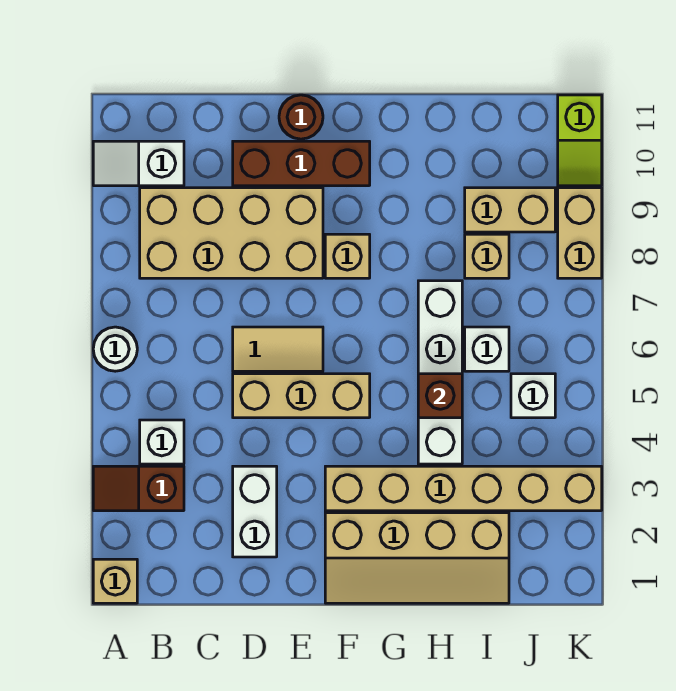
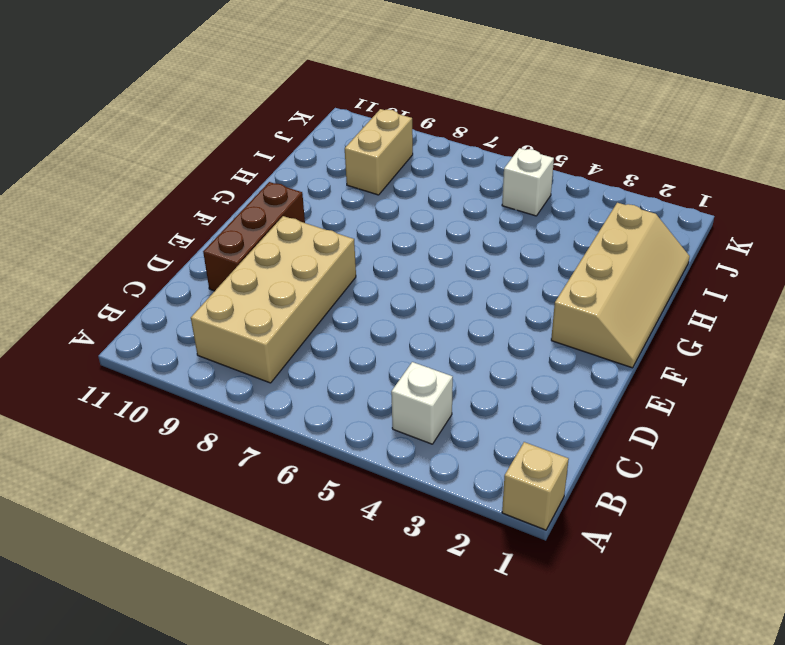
none -> brown slope A3:B3 level 1 top B
none -> white round brick A6 level 1
none -> white slope A10:B10 level 1 top B

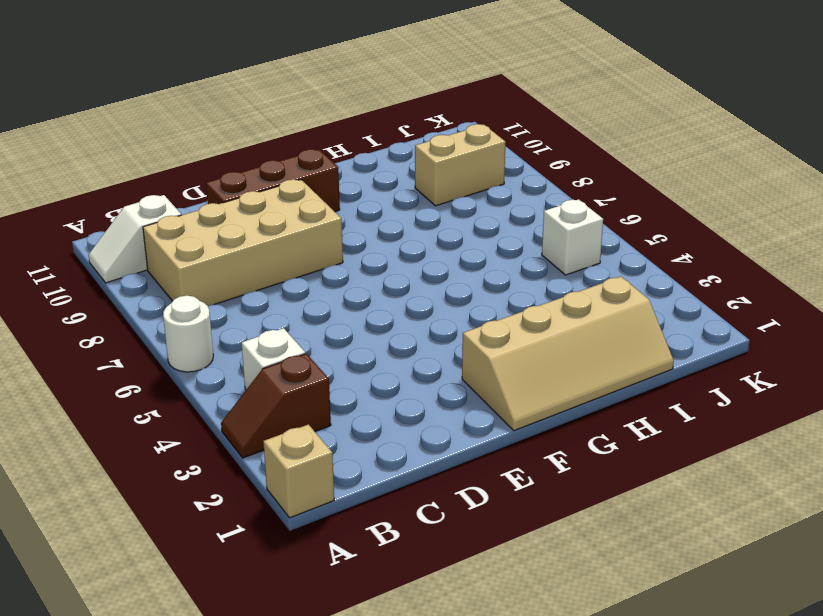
none -> white brick D2:D3 level 1
none -> tan brick D5:F5 level 1
none -> tan tile D6:E6 level 1

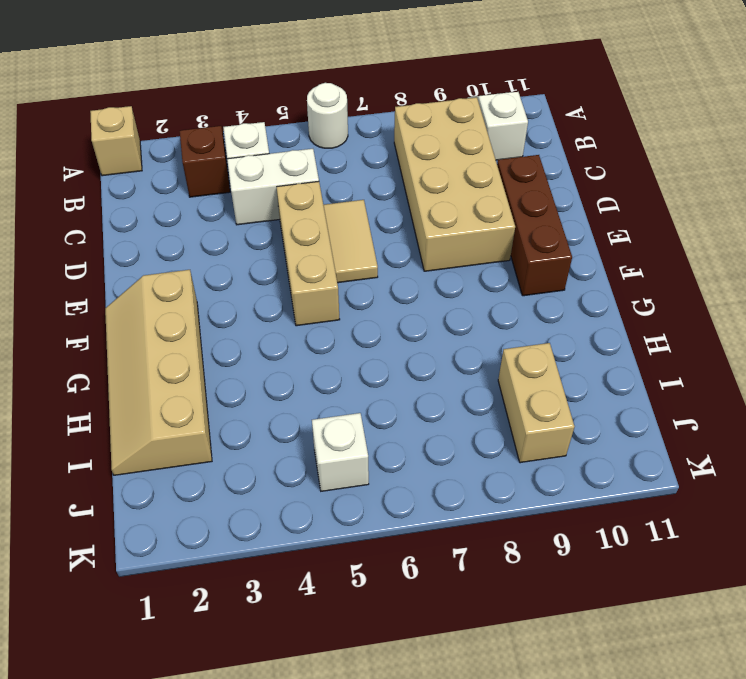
white brick C4:C5 level 1 -> white brick D2:D3 level 1
none -> brown round brick E11 level 1
none -> tan brick F3:K3 level 1
none -> tan brick F8 level 1

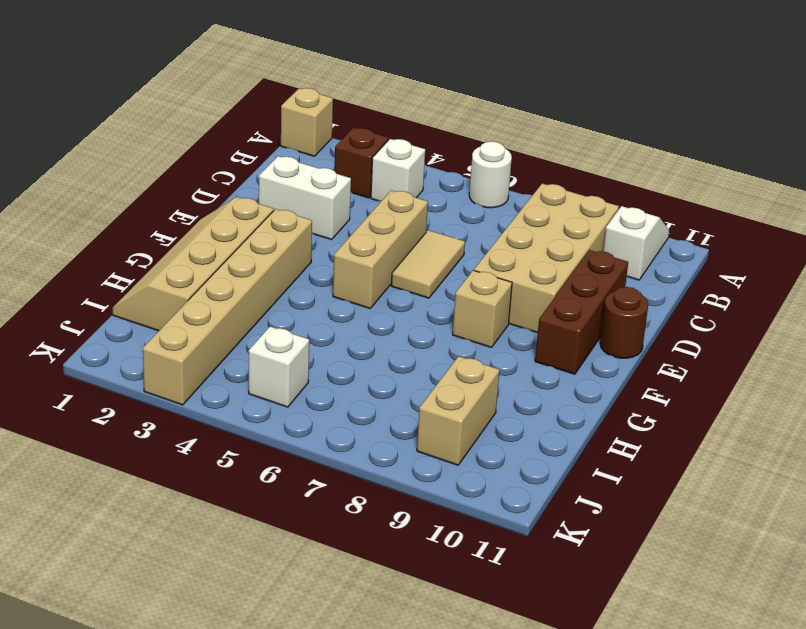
none -> white brick H4:H7 level 1
none -> white brick I6 level 1
none -> tan brick I8 level 1

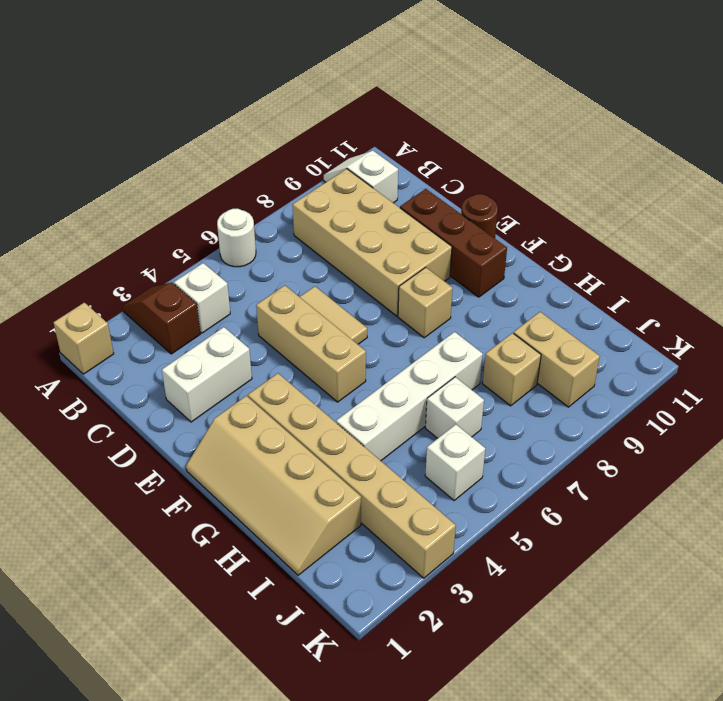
none -> tan brick K8:K9 level 1
none -> lime slope K10:K11 level 1 top 11
none -> brown brick H5 level 2

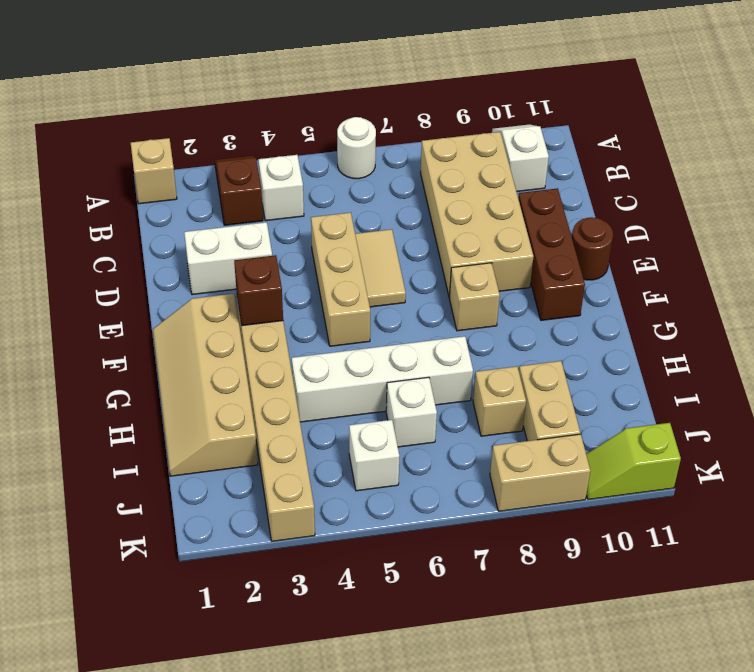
brown brick F3 level 2 -> brown brick H5 level 2

